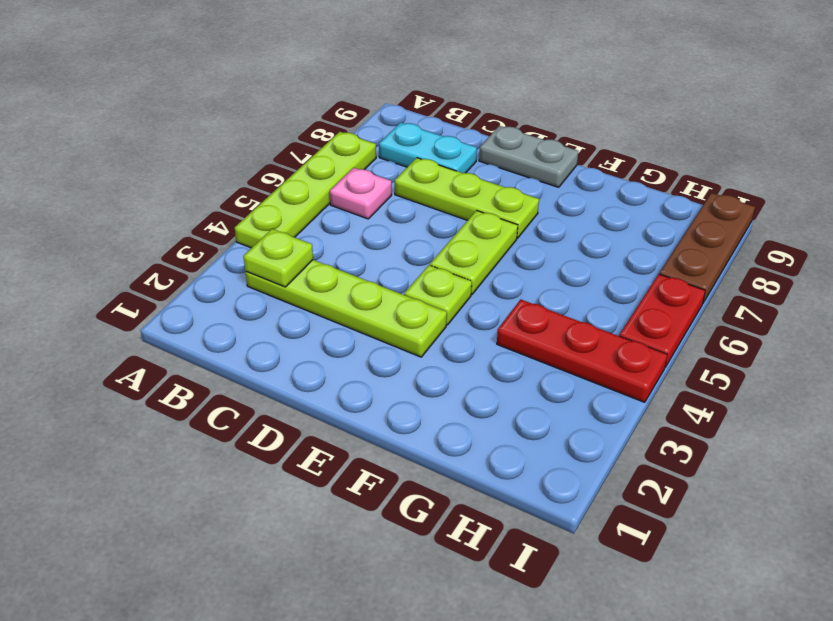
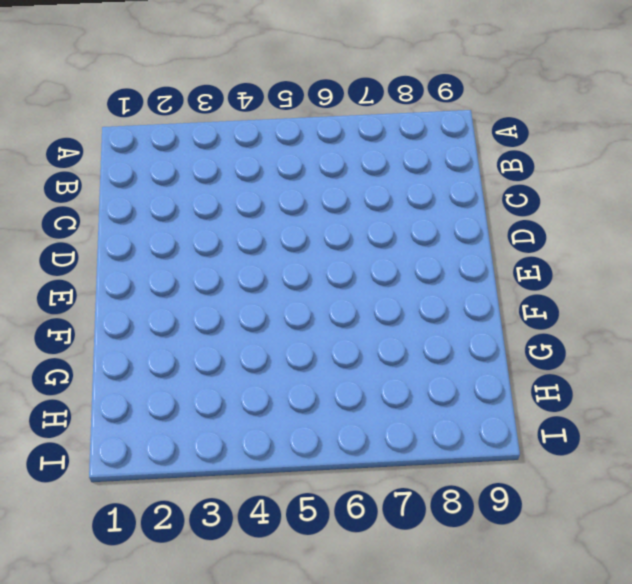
none -> lime plate A4:A7 level 1
none -> lime plate B3:E3 level 1
none -> pink plate B6 level 1

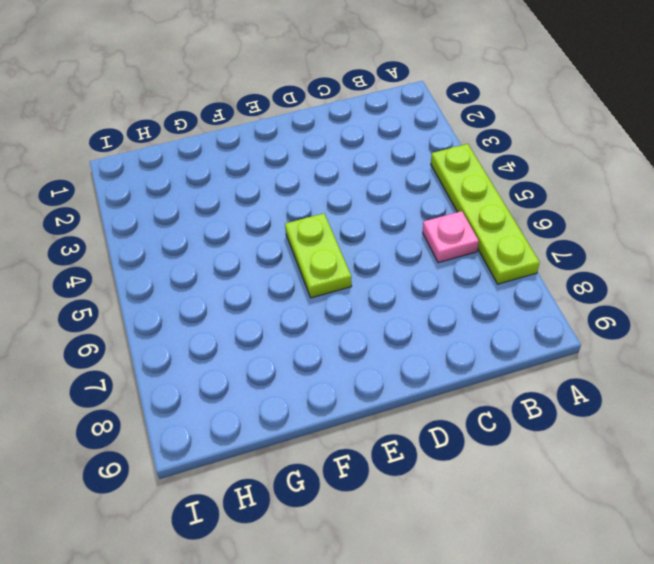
none -> lime plate B3:E3 level 1
none -> cyan plate B8:C8 level 1
none -> lime plate C7:E7 level 1

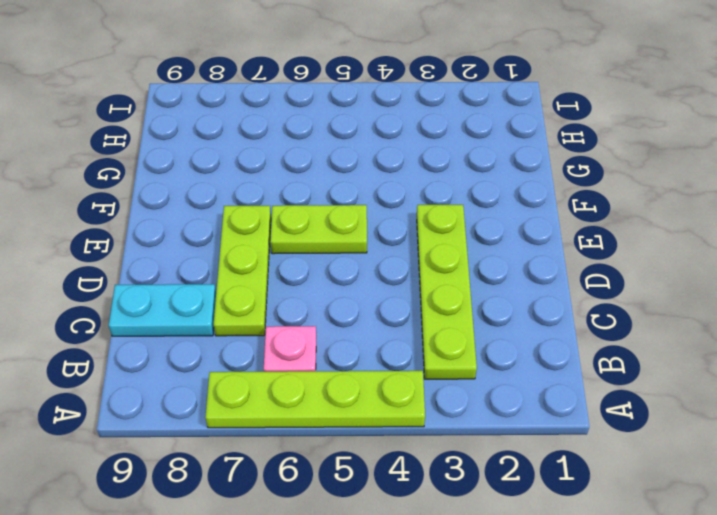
cyan plate C8:C9 level 1 -> cyan plate B8:C8 level 1
none -> grey plate D9:E9 level 1
none -> lime plate E4 level 1
none -> red plate G4:I4 level 1

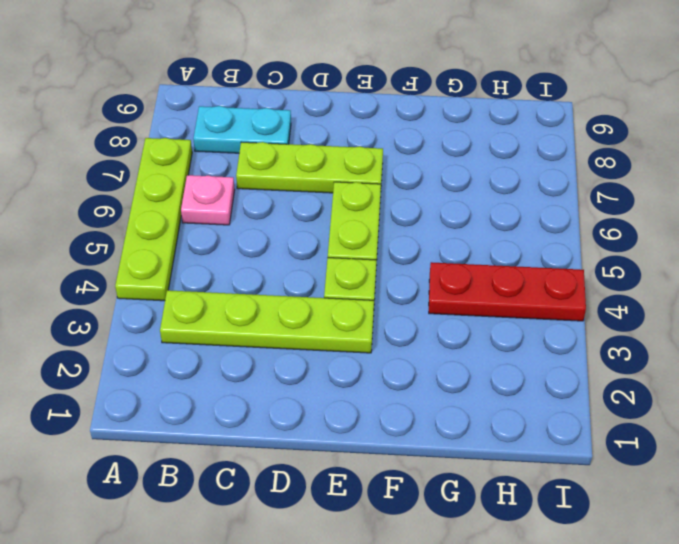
none -> grey plate D9:E9 level 1
none -> red plate I5:I6 level 1
none -> brown plate I7:I9 level 1

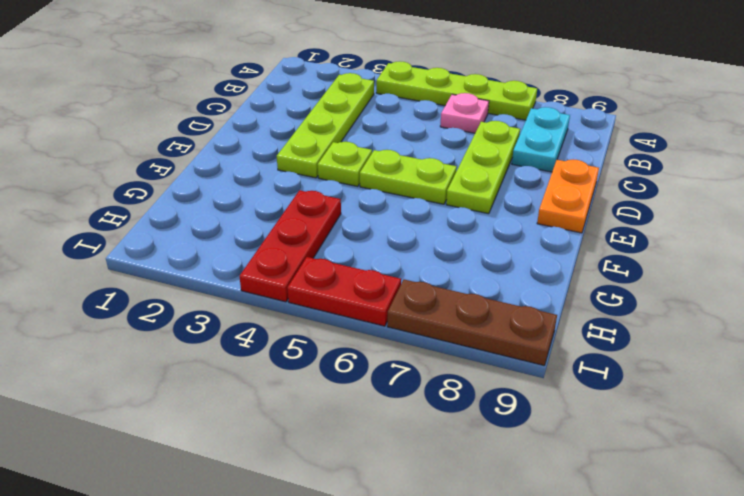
orange plate D9:E9 level 1 -> grey plate D9:E9 level 1
none -> lime plate B3 level 2

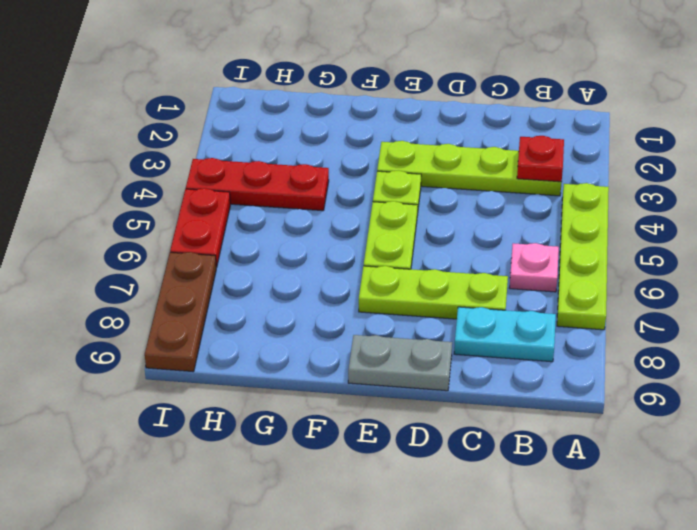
red plate B3 level 2 -> lime plate B3 level 2

